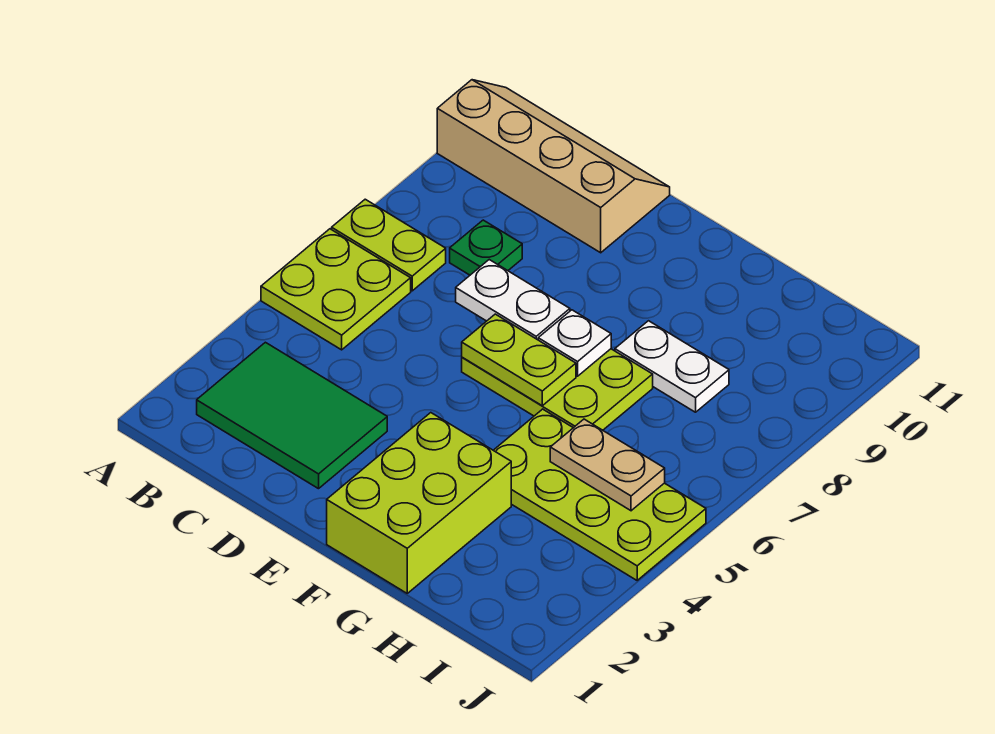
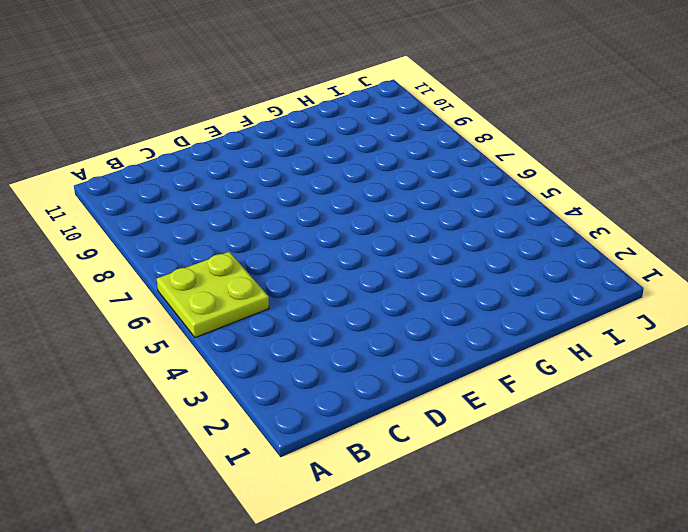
none -> lime plate A7:B7 level 1
none -> tan slope A10:D11 level 1 top 10
none -> green tile B2:D3 level 1

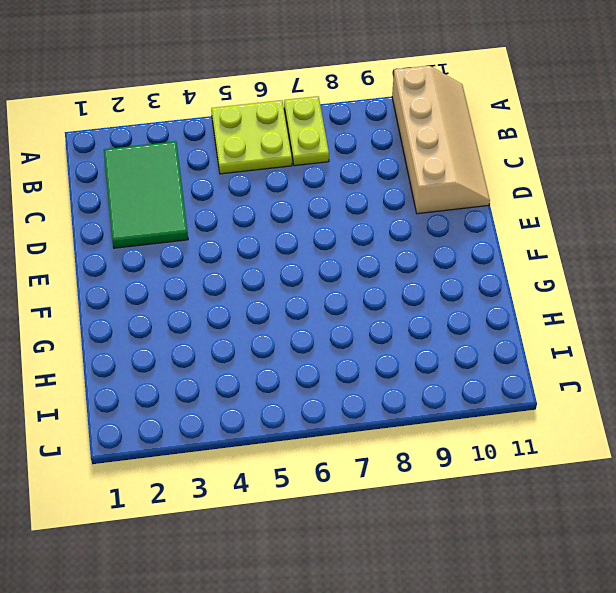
none -> green plate C8 level 1
none -> lime plate E6:G7 level 1
none -> lime brick F1:G3 level 1

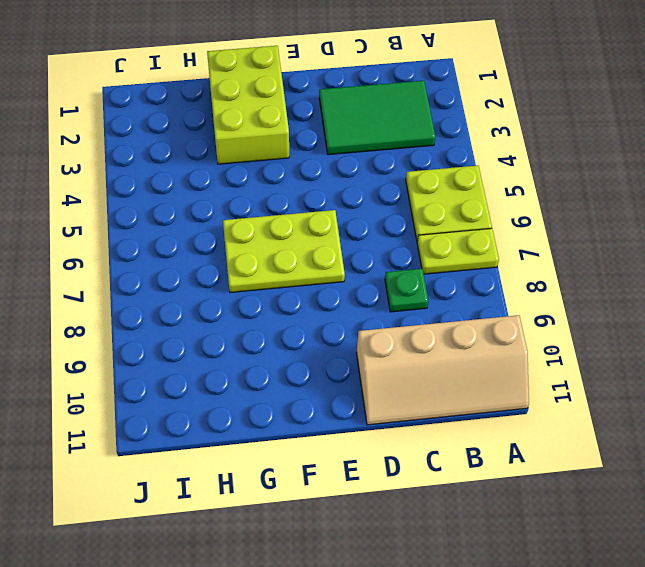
none -> lime plate G4:J5 level 1
none -> white plate G8:H8 level 1
none -> white plate D7:E7 level 2

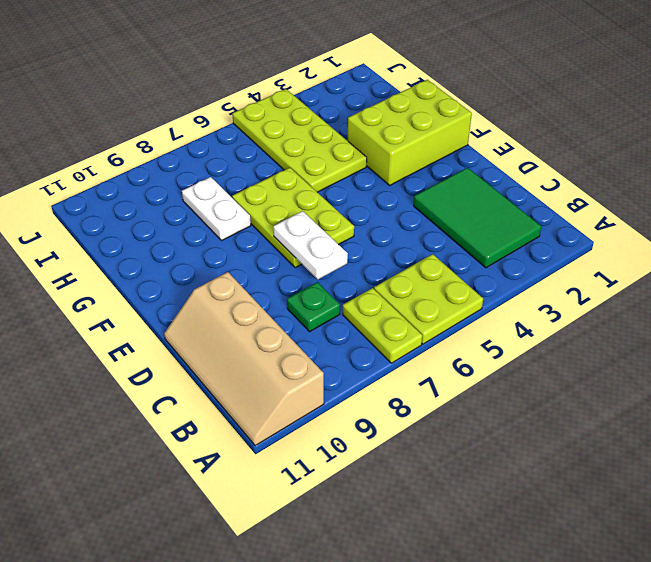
none -> lime plate E6:F6 level 2
none -> white plate F7 level 2
none -> tan plate H5:I5 level 2

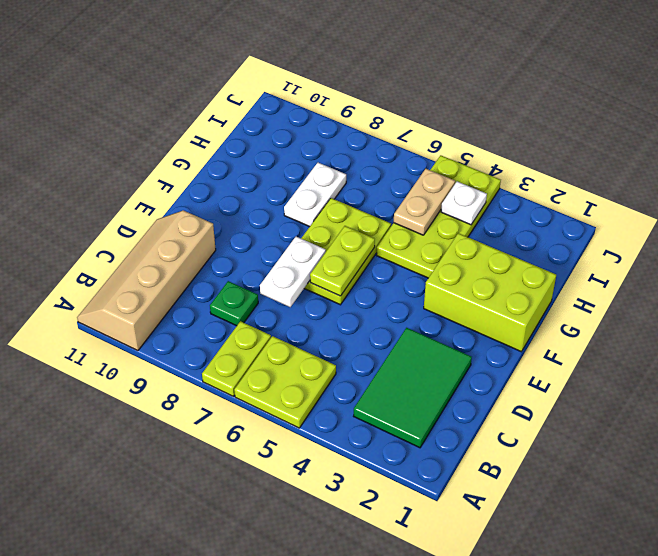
white plate I4 level 2 -> white plate F7 level 2

